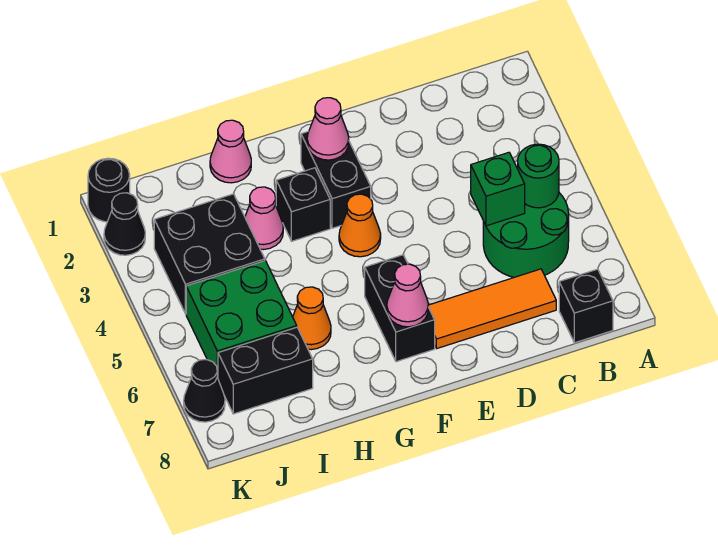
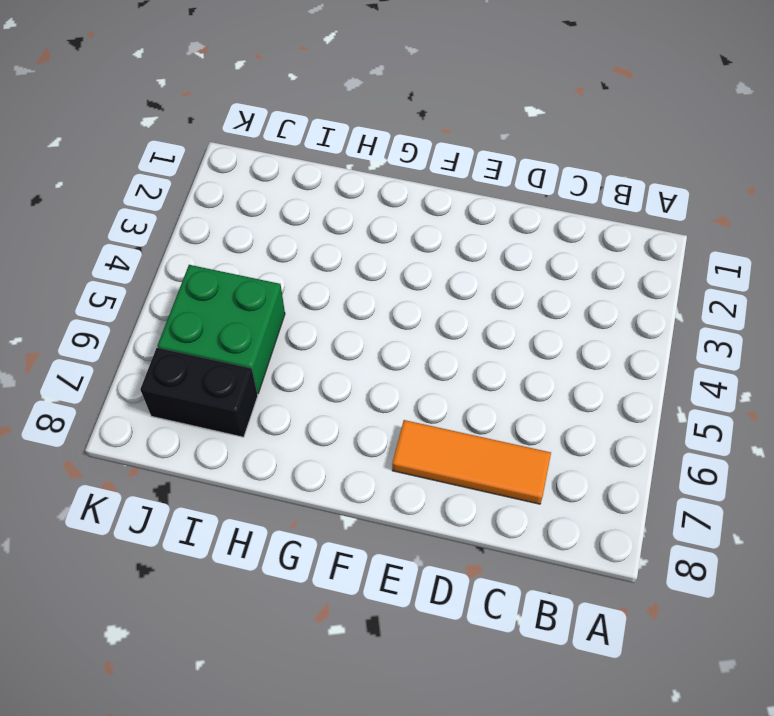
none -> green round brick B5:C6 level 1
none -> black brick B8 level 1
none -> black brick F2:F3 level 1

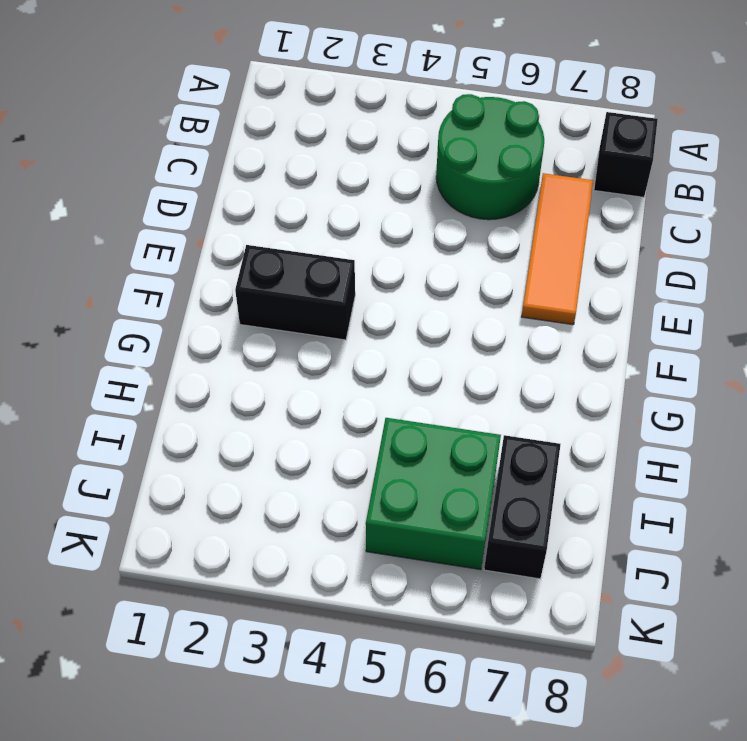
none -> orange cone F4 level 1
none -> black brick F6:F7 level 1
none -> black brick G3 level 1

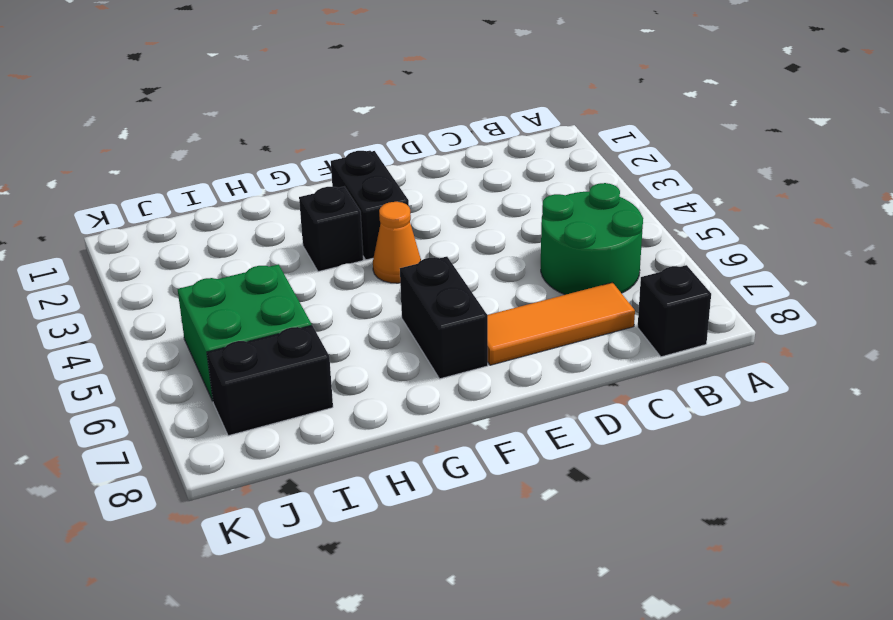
none -> pink cone H1 level 1
none -> pink cone H3 level 1
none -> orange cone H6 level 1

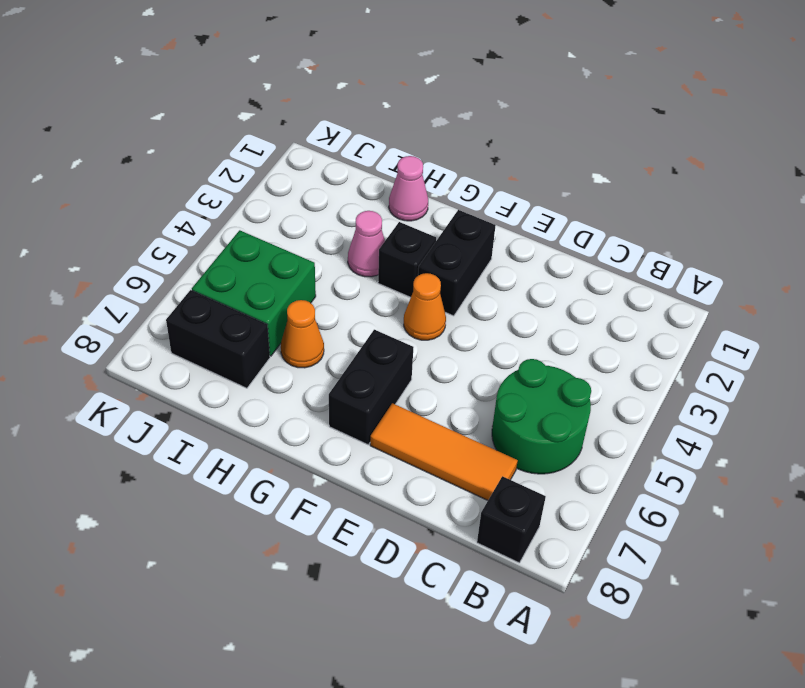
none -> black brick I3:J4 level 1
none -> black round brick K1 level 1
none -> black cone K2 level 1

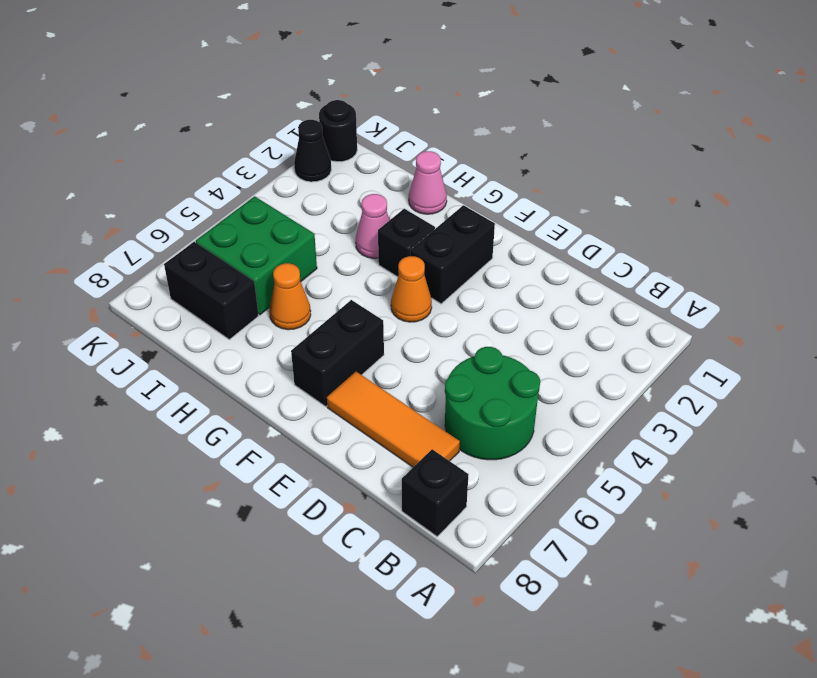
none -> black brick I3:J4 level 1
none -> black cone K7 level 1
none -> green round brick B5 level 2

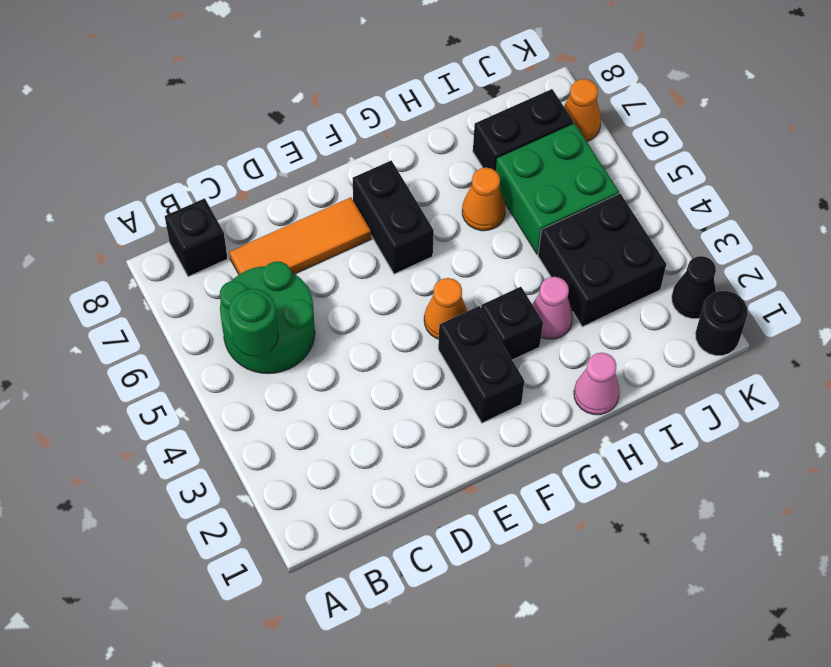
orange cone K7 level 1 -> black cone K7 level 1
none -> green brick C5 level 2
none -> pink cone F2 level 2
none -> pink cone F7 level 2

